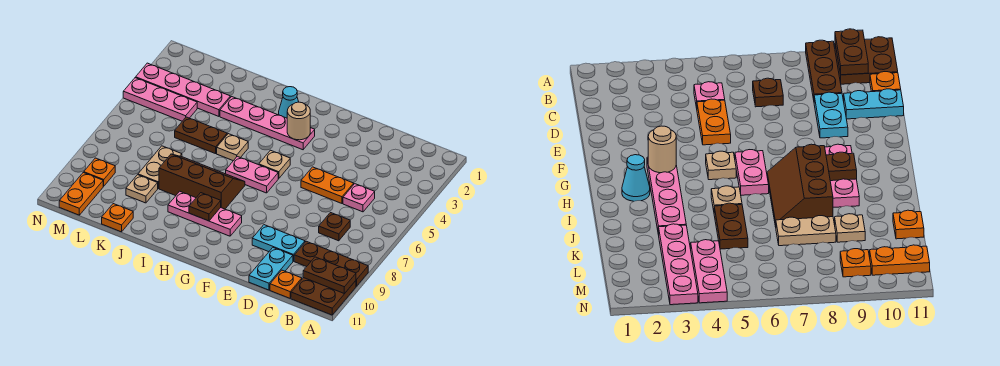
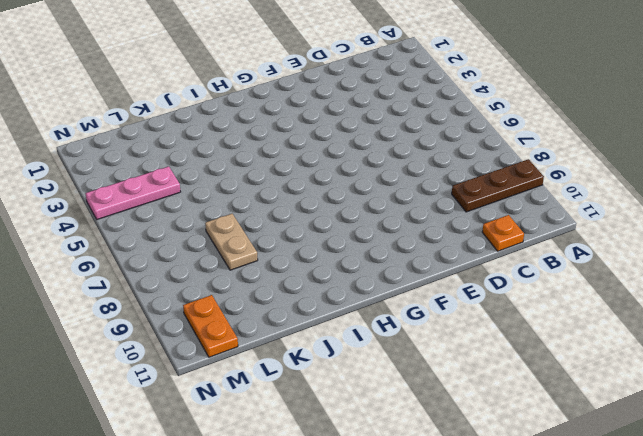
none -> brown plate A10:B11 level 1
none -> pink plate C5 level 1
none -> brown plate C7 level 1

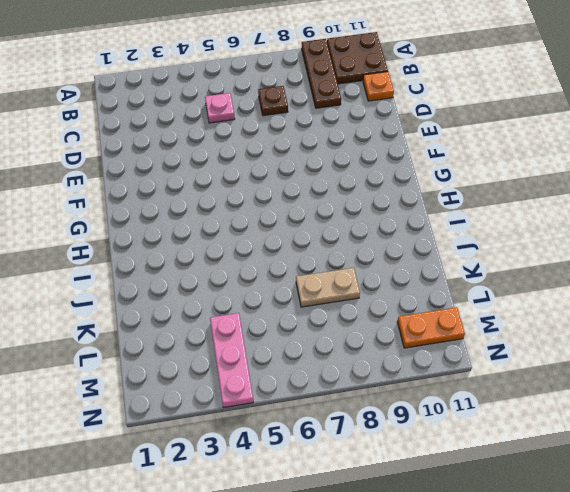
none -> orange plate D5:E5 level 1
none -> cyan plate D9:E9 level 1
none -> cyan plate D10:D11 level 1

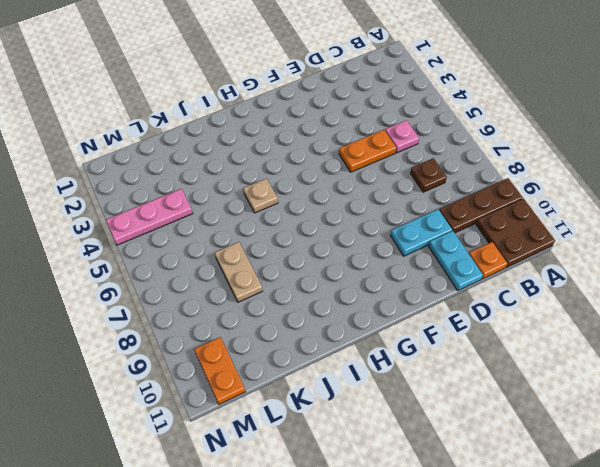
none -> pink plate G3:J3 level 1
none -> tan plate G5 level 1
none -> pink plate G6:H6 level 1

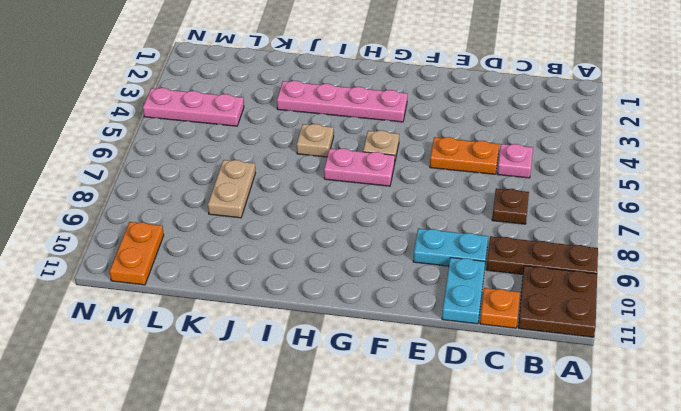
none -> pink plate G9:I9 level 1
none -> cyan cone H2 level 1
none -> brown slope H7:J8 level 1 top 8

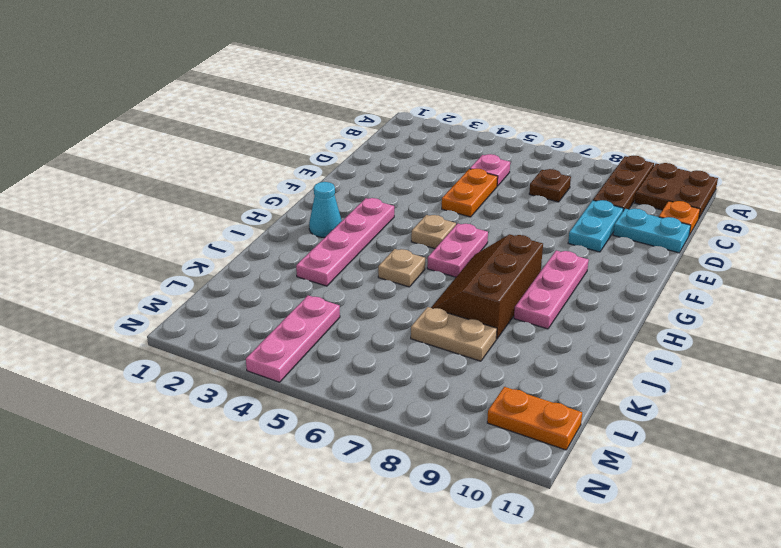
none -> brown plate J5:K5 level 1
none -> pink plate K3:N3 level 1
none -> tan plate K9 level 1

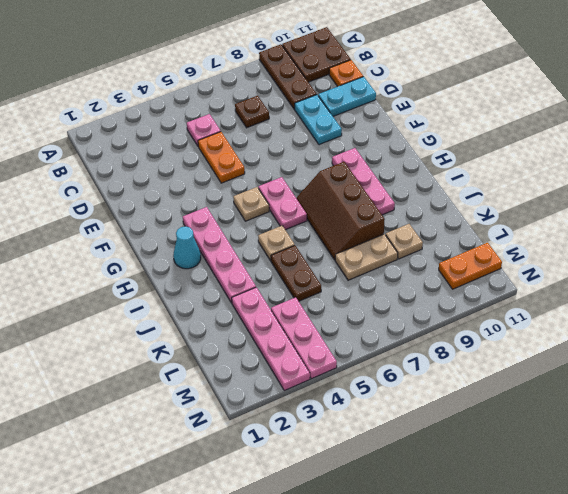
none -> orange plate K11 level 1
none -> orange plate M9 level 1
none -> brown plate A10:B10 level 2

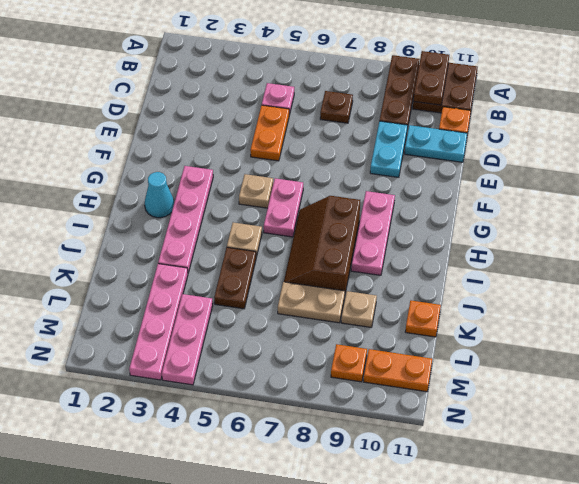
none -> tan round brick G3 level 2
none -> brown plate H9 level 2

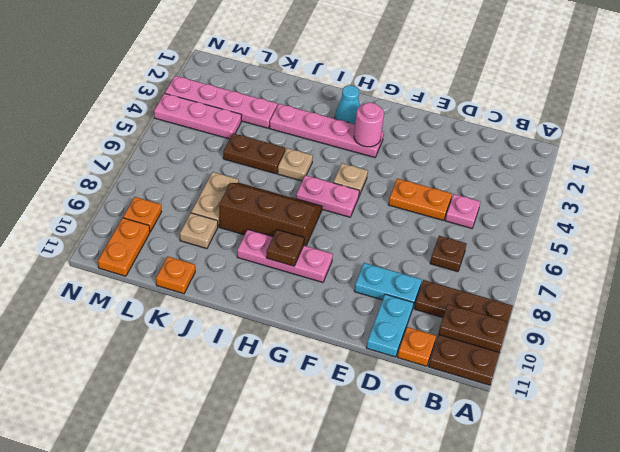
pink round brick G3 level 2 -> tan round brick G3 level 2

